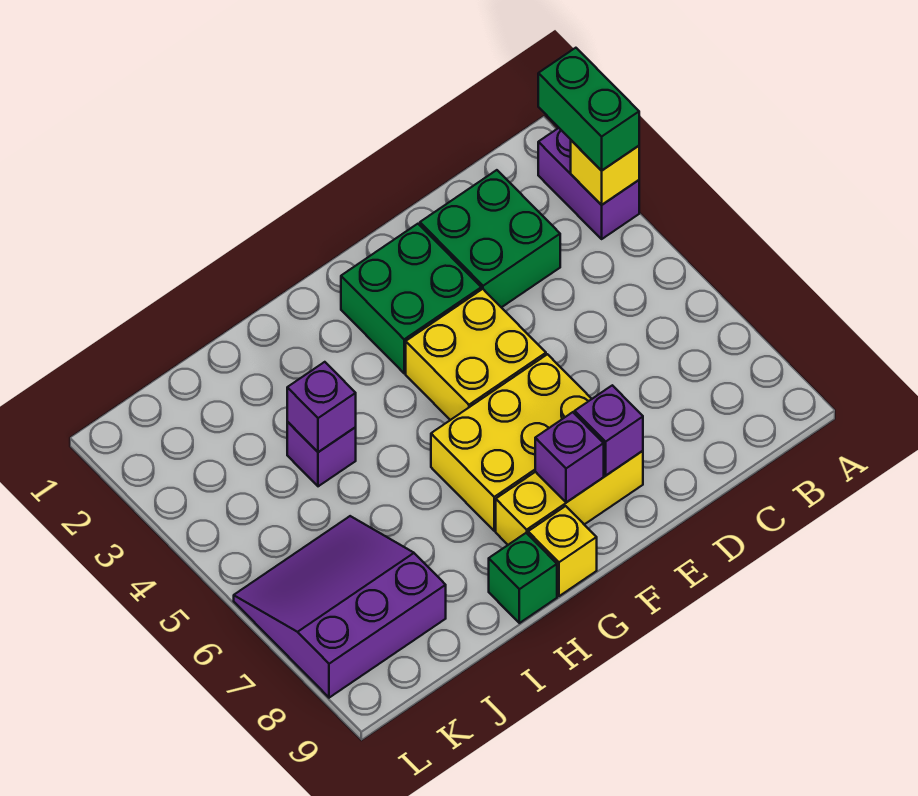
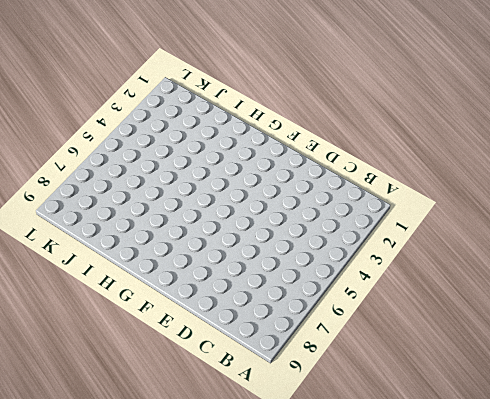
none -> purple brick A2:A3 level 1
none -> green brick C2:D3 level 1
none -> green brick E2:F3 level 1

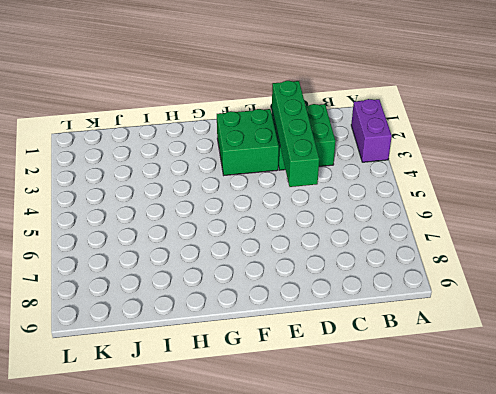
green brick D2:D5 level 2 -> none
none -> yellow brick E4:F5 level 1
none -> yellow brick E6:G7 level 1
none -> yellow brick E8:G8 level 1

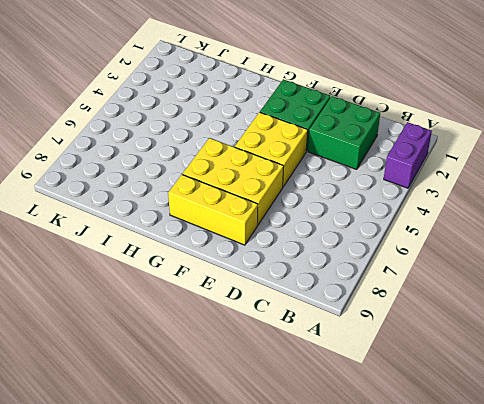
none -> yellow brick G9 level 1
none -> green brick H9 level 1
none -> purple brick I4 level 1

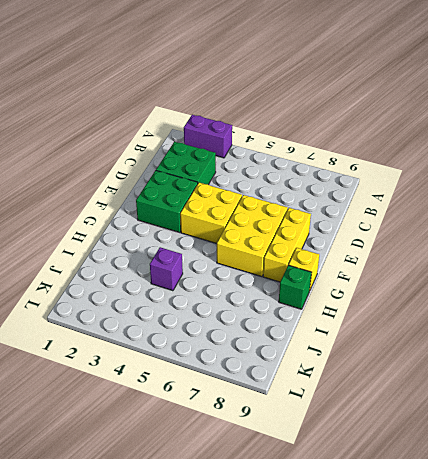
none -> purple slope J6:L8 level 1 top 8
none -> yellow brick A3 level 2
none -> purple brick E8 level 2

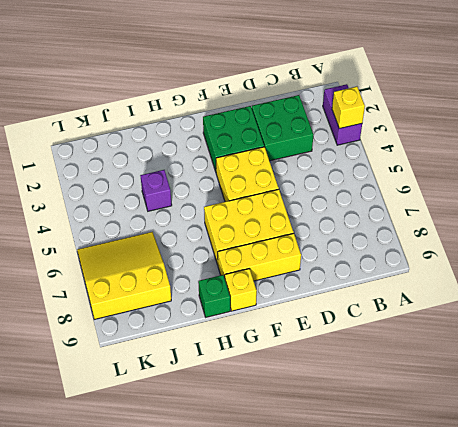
yellow slope J6:L8 level 1 top 8 -> purple slope J6:L8 level 1 top 8
none -> purple brick E8 level 2
none -> purple brick F8 level 2
none -> purple brick I4 level 2

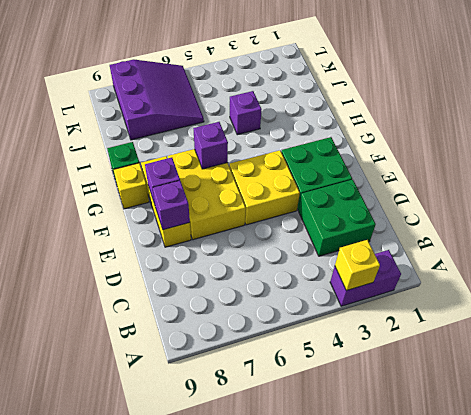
purple brick G6 level 2 -> purple brick I4 level 2
none -> green brick A2:A3 level 3

